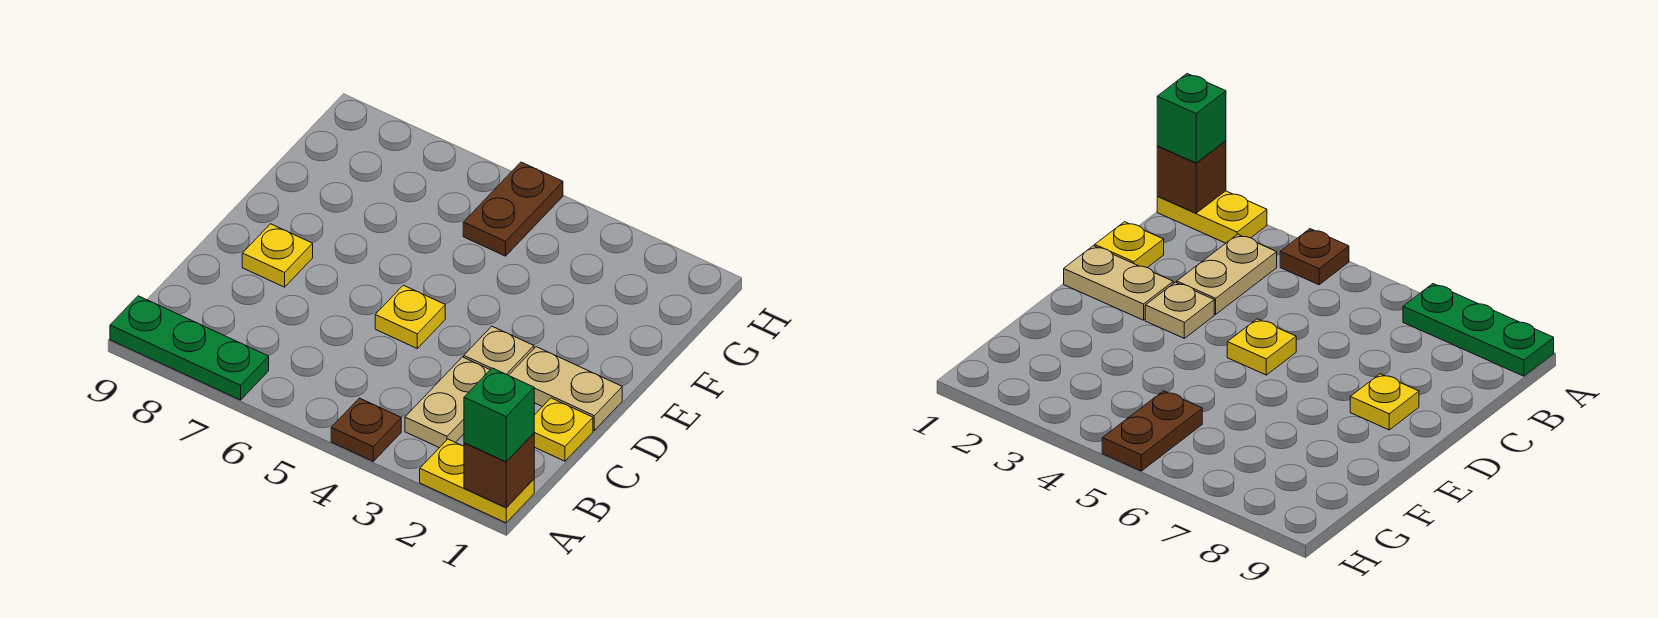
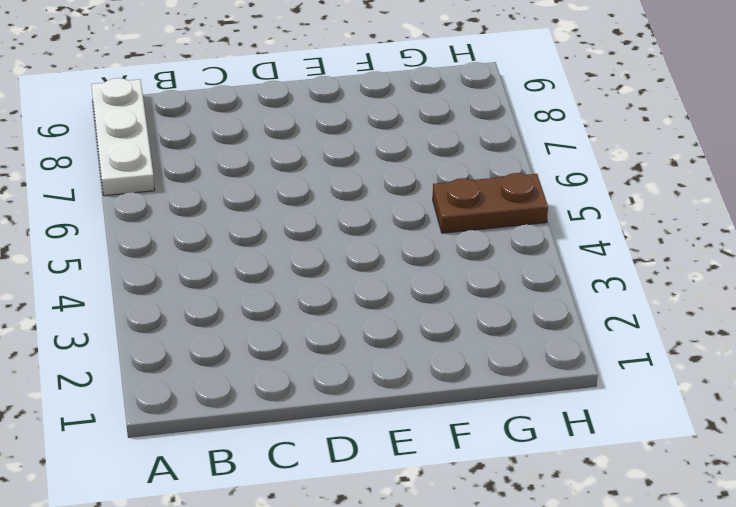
white plate A7:A9 level 1 -> green plate A7:A9 level 1
none -> yellow plate A1:A2 level 1
none -> brown plate A4 level 1
none -> tan plate B3:C3 level 1

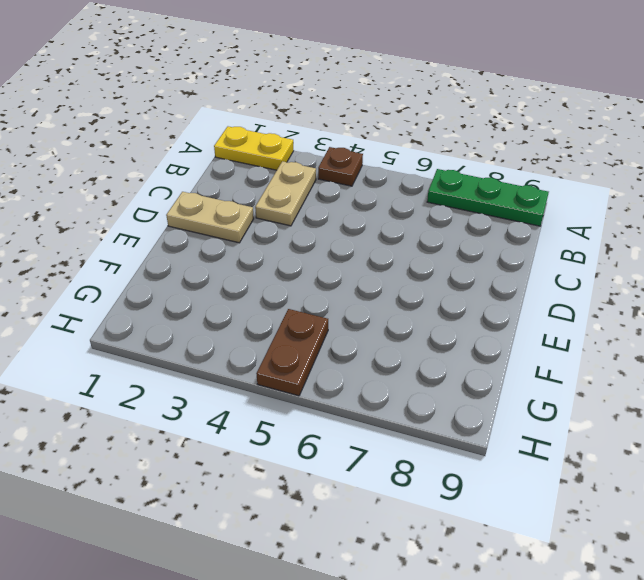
none -> yellow plate C1 level 1
none -> tan plate D3 level 1
none -> yellow plate D5 level 1

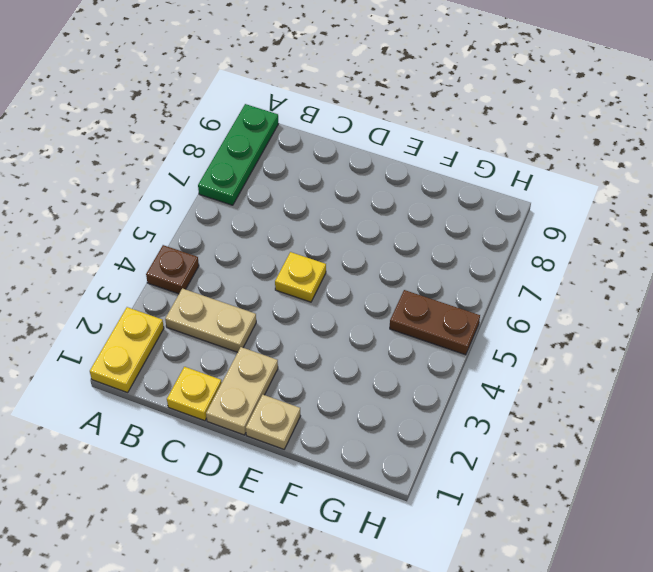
tan plate E1 level 1 -> tan plate D3 level 1
none -> yellow plate D8 level 1
none -> brown brick A1 level 2
none -> green brick A1 level 3

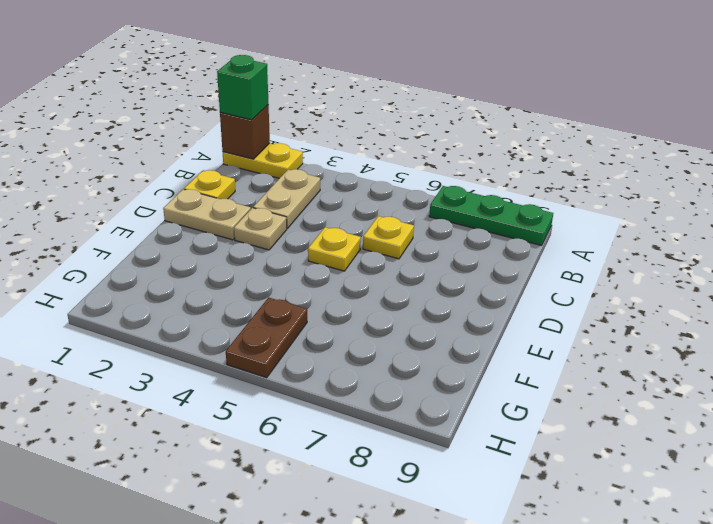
yellow plate C6 level 1 -> yellow plate D8 level 1
none -> brown plate A4 level 1

